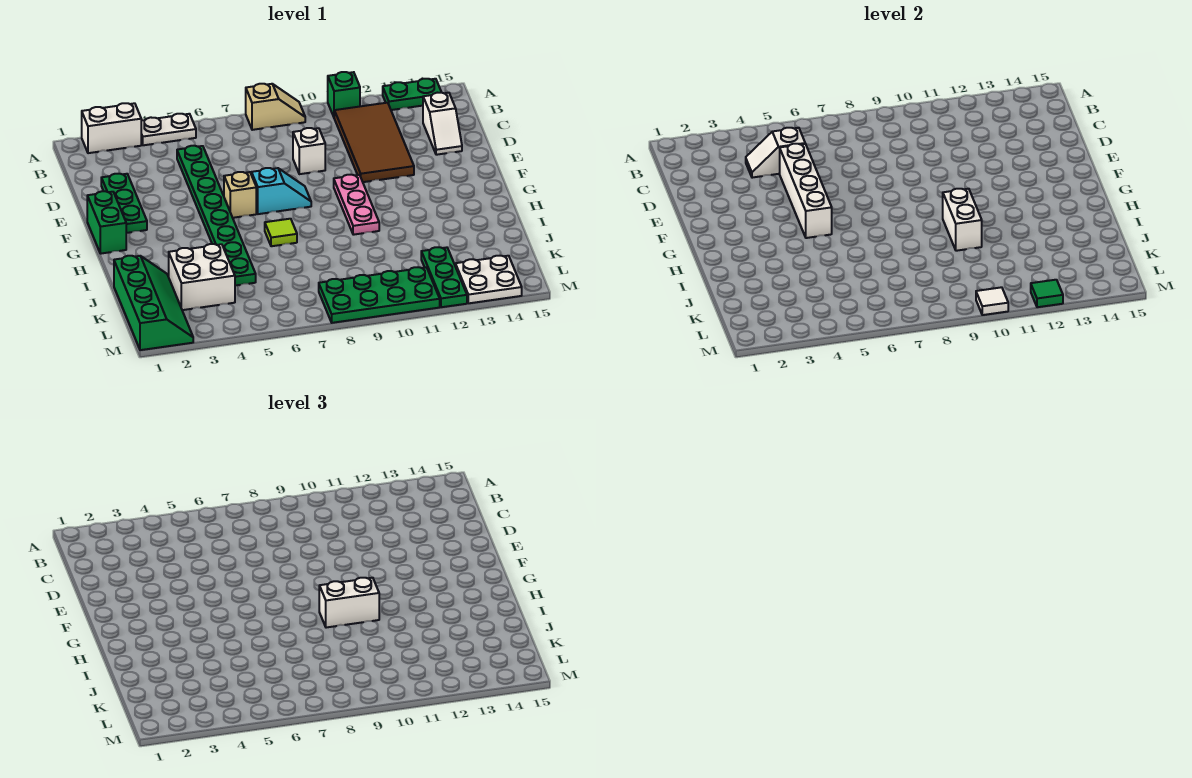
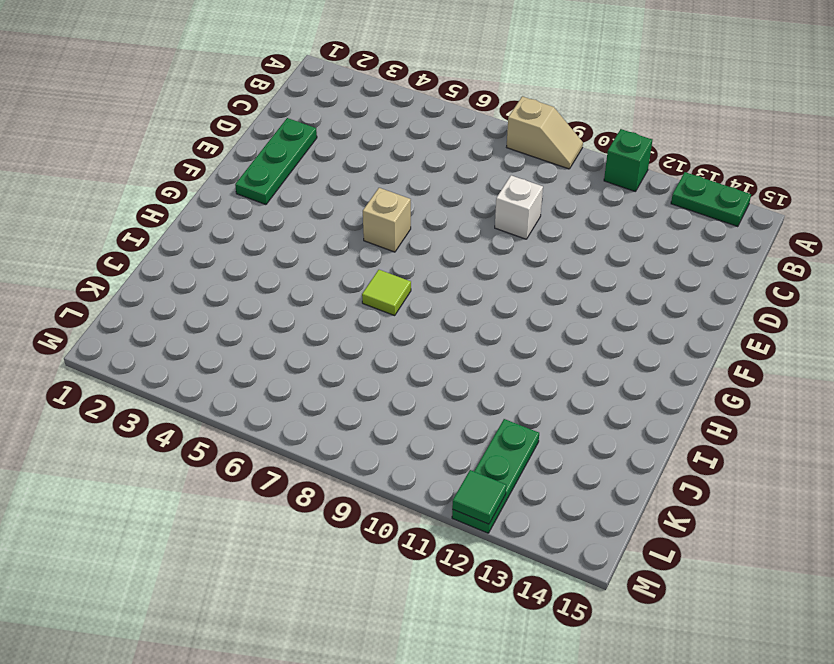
none -> white brick A2:A3 level 1
none -> white plate A4:A5 level 1
none -> brown tile B11:E12 level 1

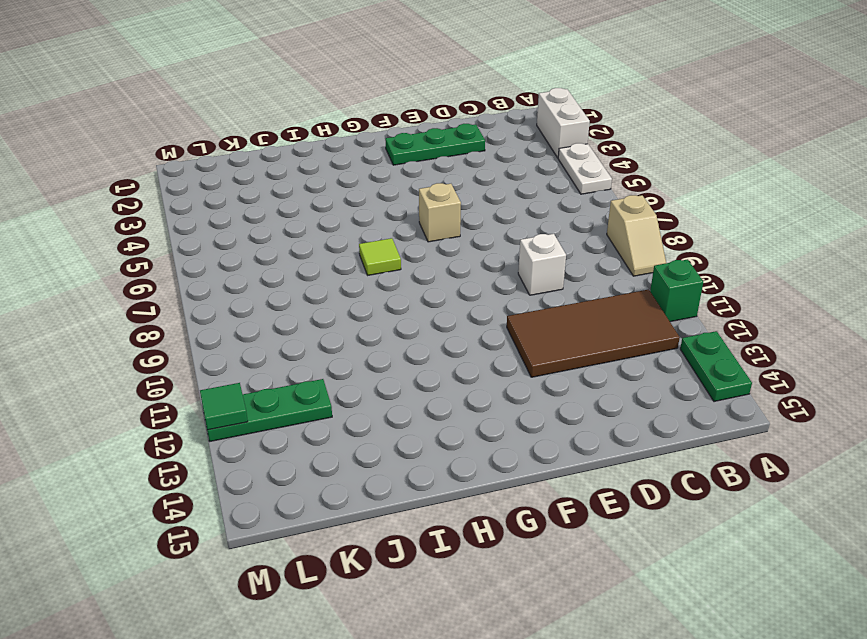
none -> green plate C5:J5 level 1
none -> white slope C14:D14 level 1 top C
none -> green brick F1:G1 level 1

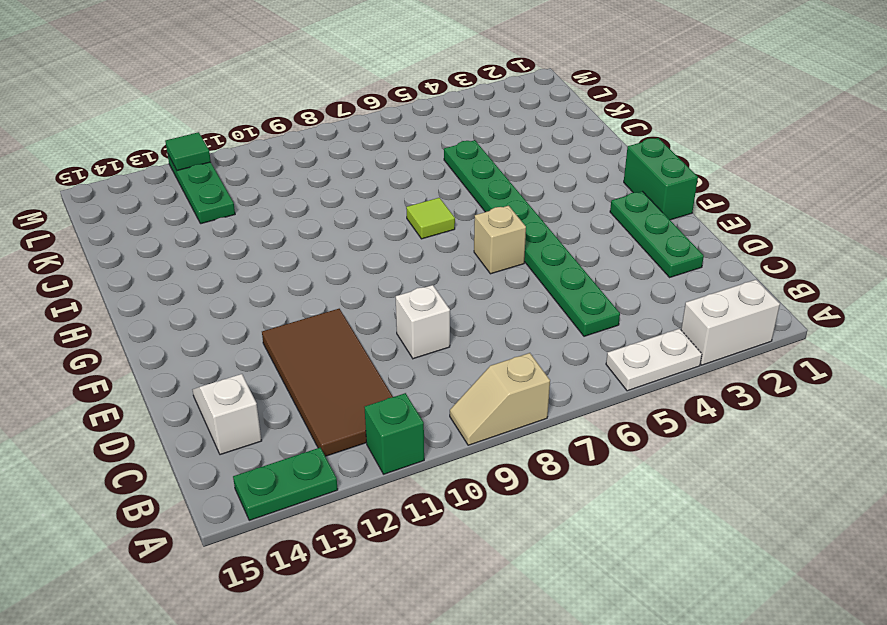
none -> cyan slope F7:F8 level 1 top 7
none -> pink plate F10:H10 level 1
none -> green slope J1:M2 level 1 top 1

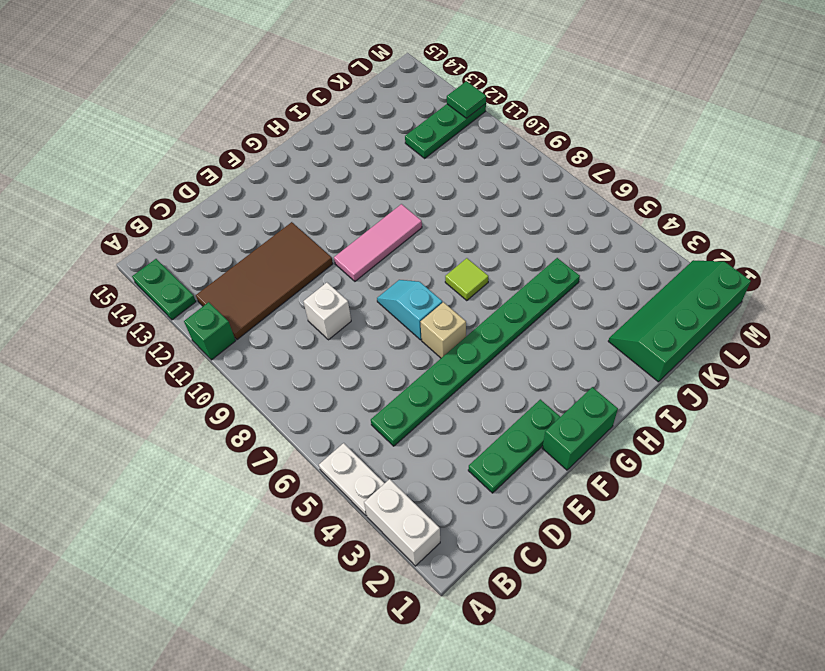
pink tile F10:H10 level 1 -> pink plate F10:H10 level 1
none -> tan slope A8:A9 level 1 top 8
none -> white slope C14:D14 level 1 top C
none -> white brick J3:K4 level 1

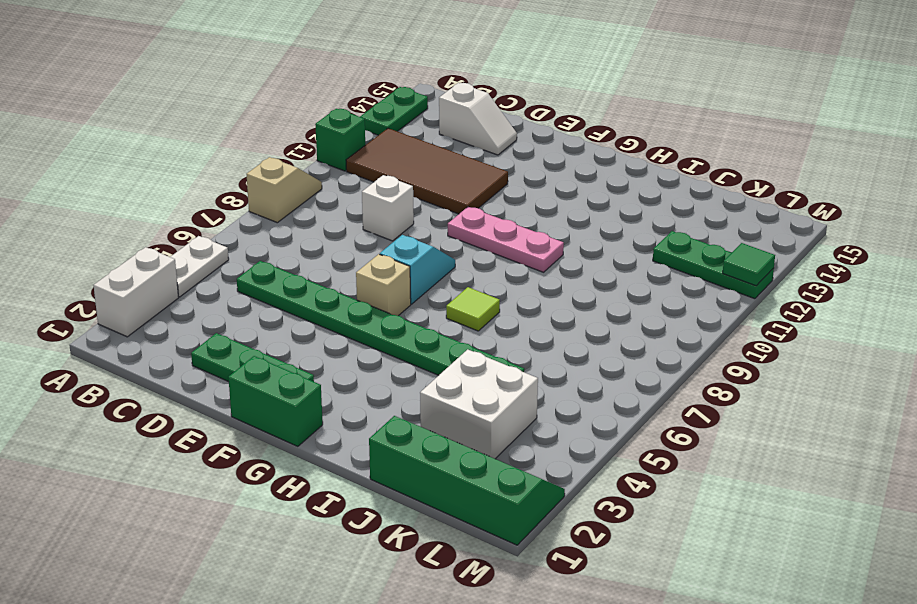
none -> green plate L8:M11 level 1
none -> white plate L13:M14 level 1
none -> white slope C4:C5 level 2 top 5

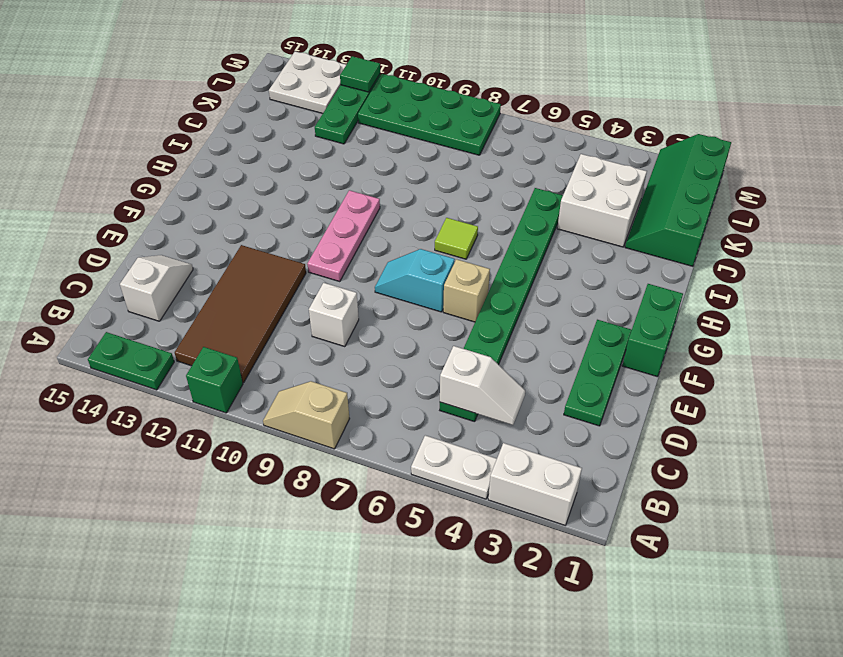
none -> white brick D5:G5 level 2
none -> white brick H10:I10 level 2
none -> white tile M10 level 2

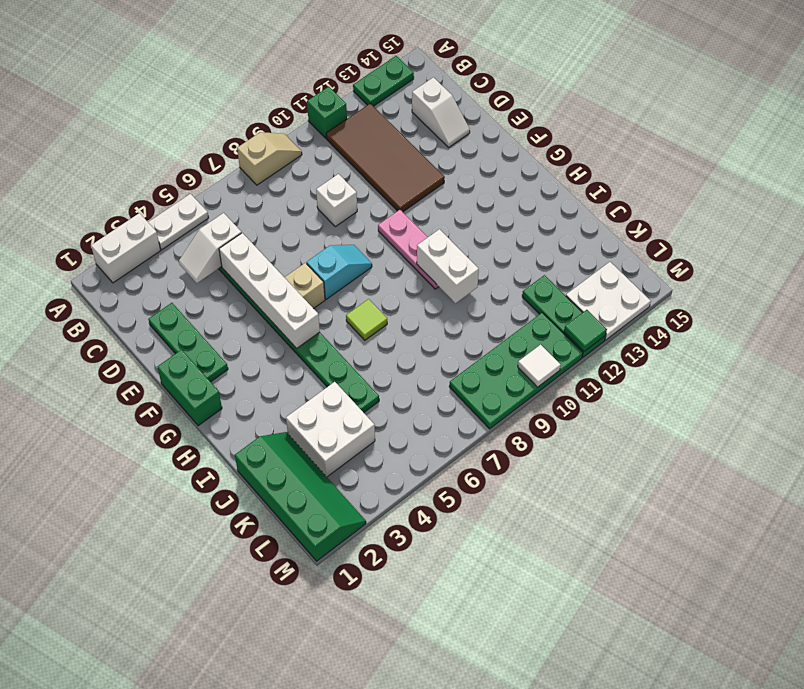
none -> white brick H9:H10 level 3

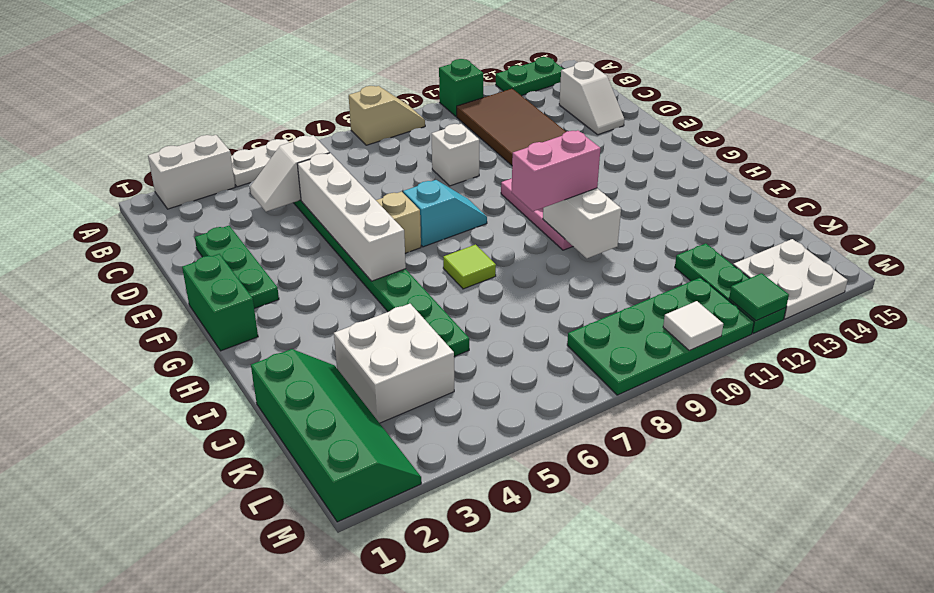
pink brick H9:H10 level 3 -> white brick H9:H10 level 3

